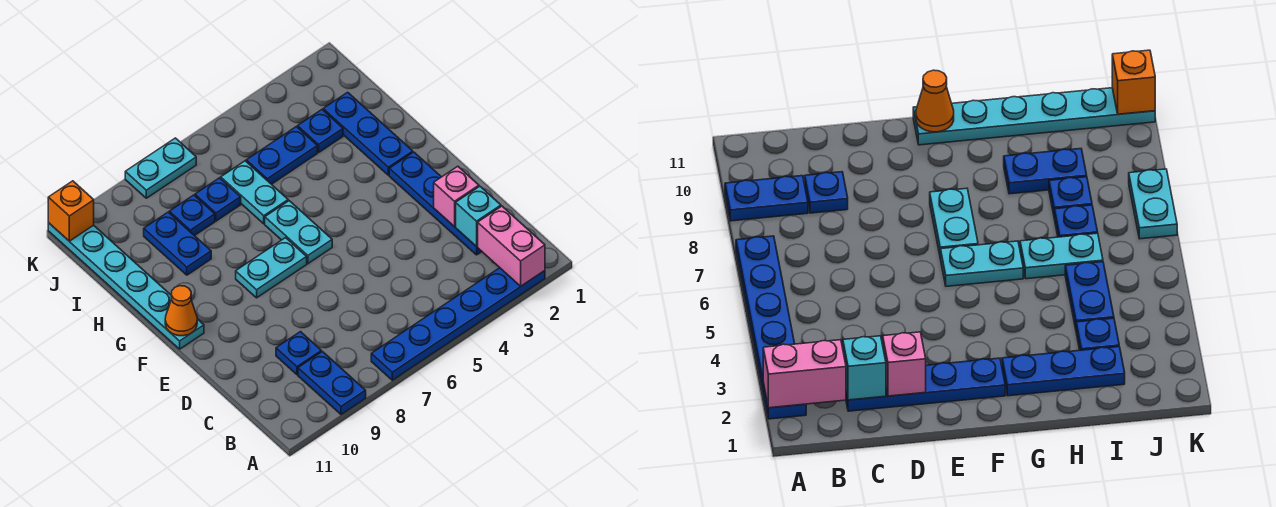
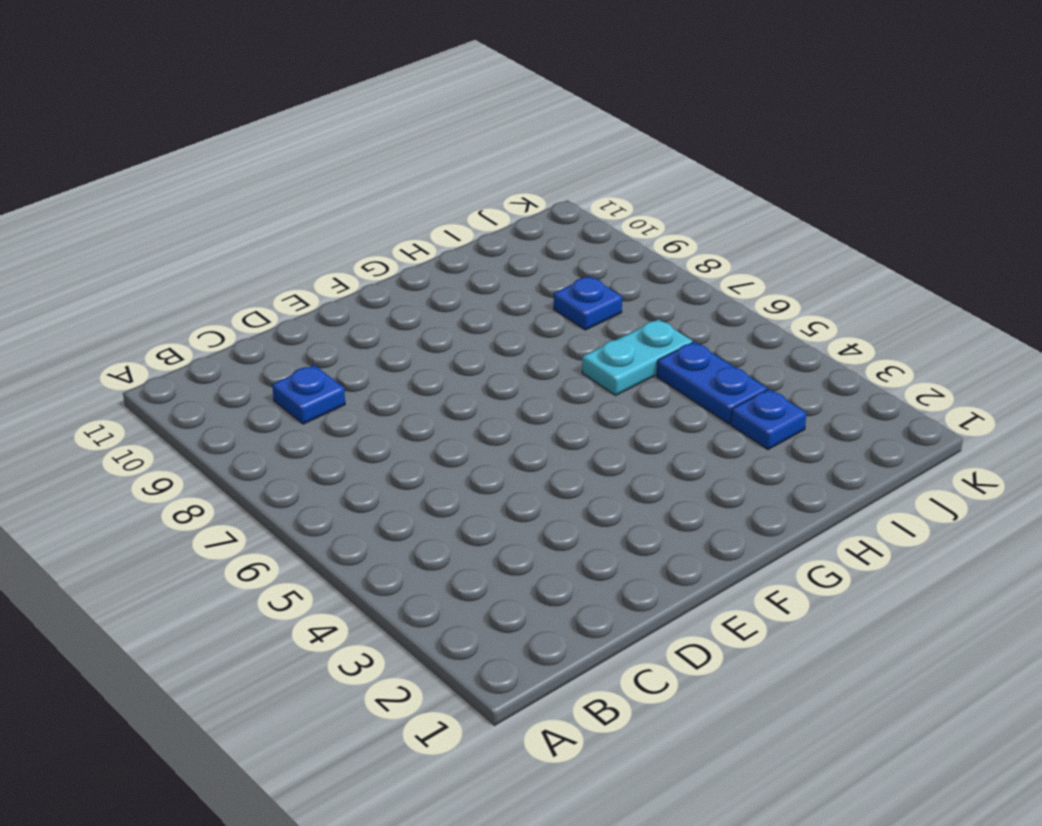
none -> blue plate A2:A7 level 1
none -> blue plate A9:B9 level 1
none -> blue plate C2:F2 level 1

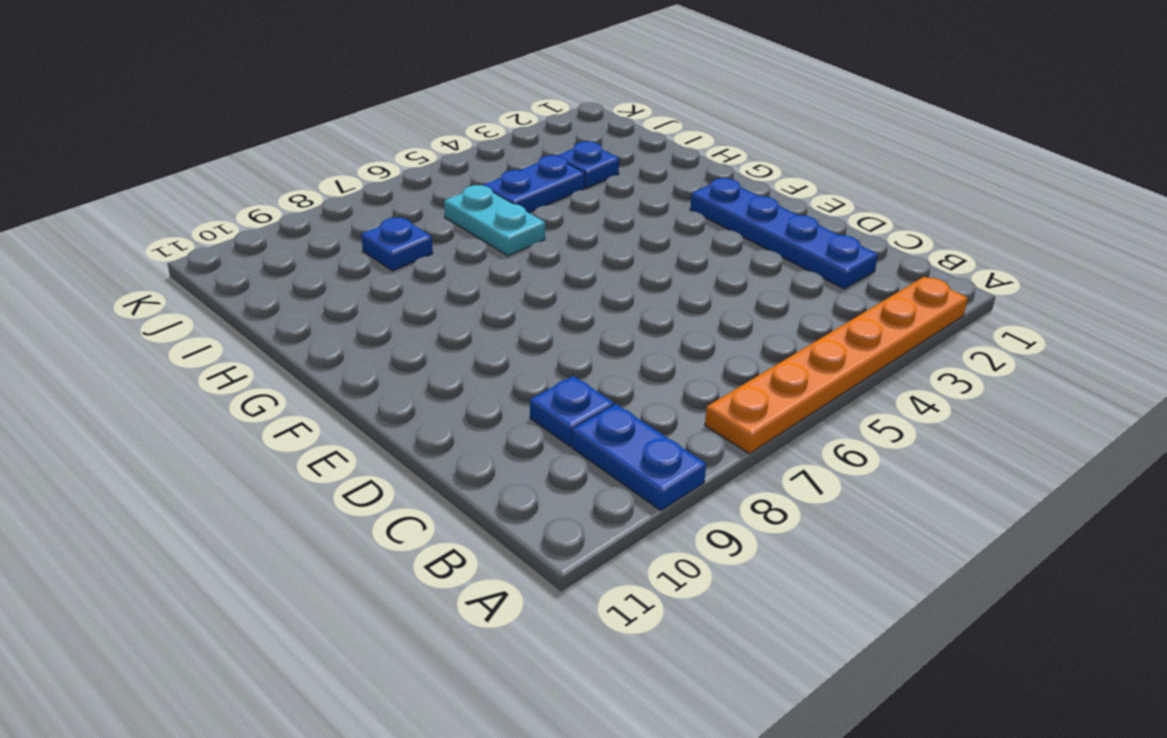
orange plate A2:A7 level 1 -> blue plate A2:A7 level 1
none -> cyan plate F6:G6 level 1
none -> cyan plate F7:F8 level 1
none -> cyan plate F11:K11 level 1

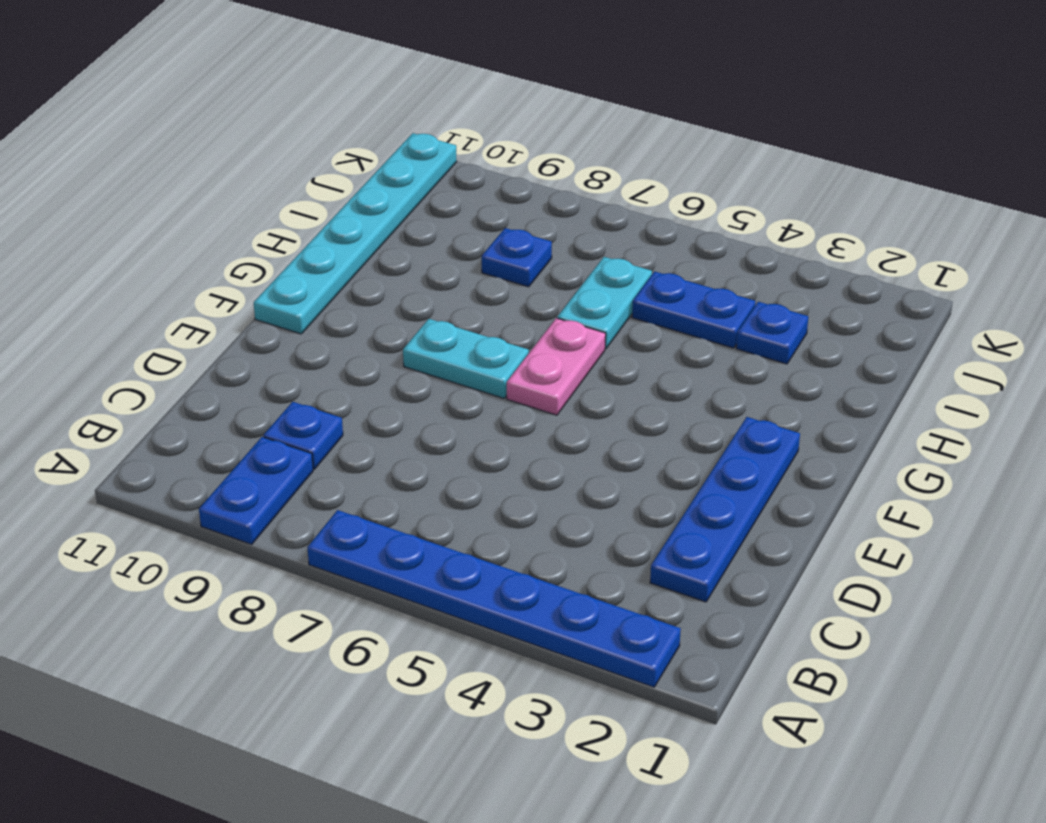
pink plate F6:G6 level 1 -> cyan plate F6:G6 level 1
none -> blue plate G2:I2 level 1
none -> blue plate H9:I9 level 1
none -> blue plate I7 level 1

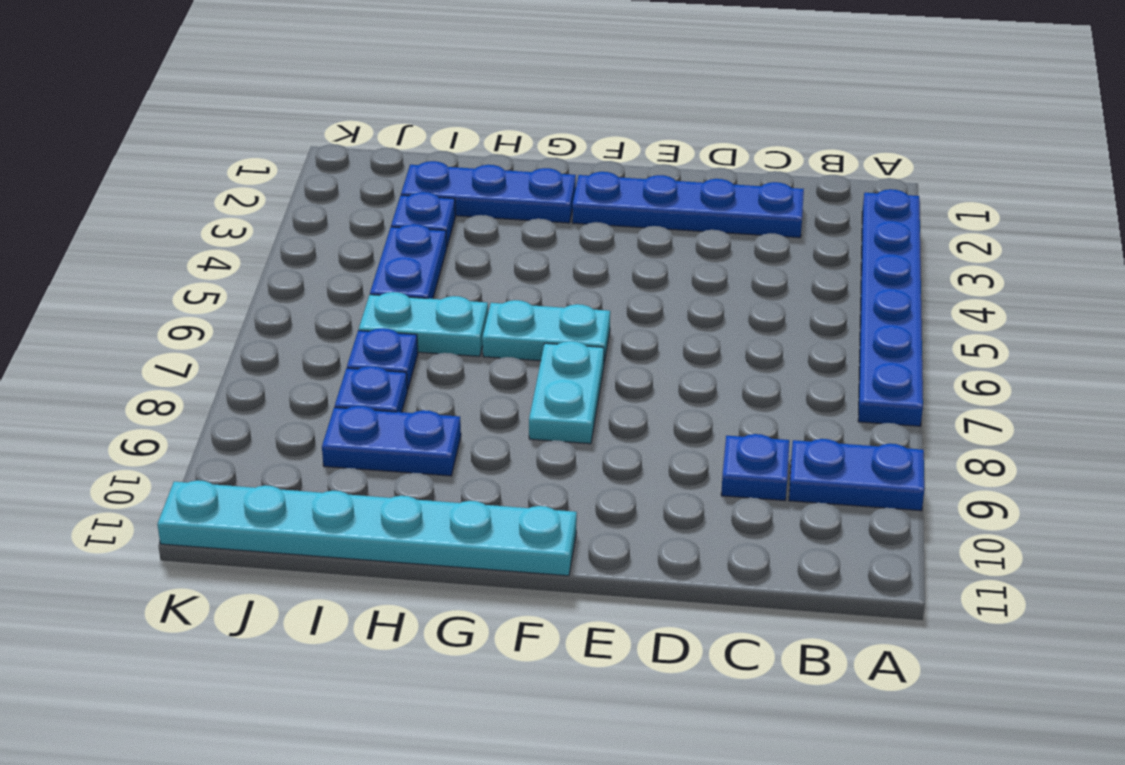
none -> cyan plate K7:K8 level 1
none -> pink brick A2:B2 level 2
none -> cyan brick C2 level 2

